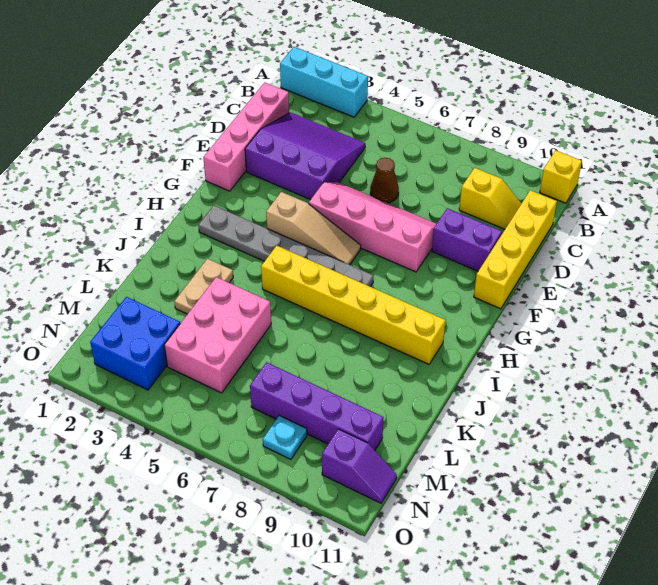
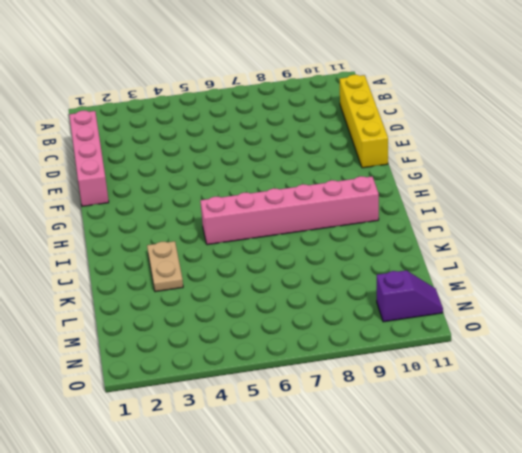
pink brick I5:I10 level 1 -> yellow brick I5:I10 level 1
none -> cyan brick A1:A3 level 1
none -> yellow brick A11 level 1
none -> purple slope C2:E4 level 1 top E

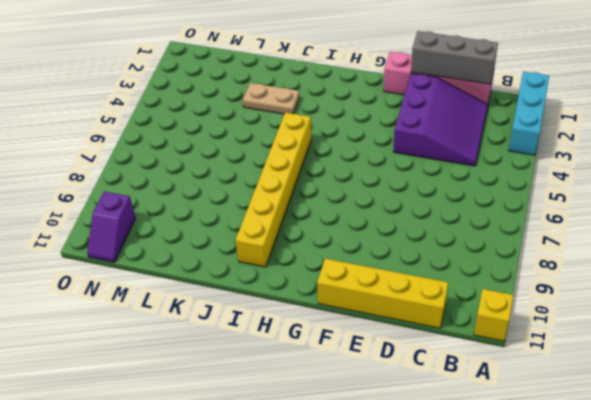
grey brick C1:E1 level 2 -> none
none -> yellow slope C9:C10 level 1 top 9
none -> brown cone D6 level 1
none -> pink slope E5:F8 level 1 top F

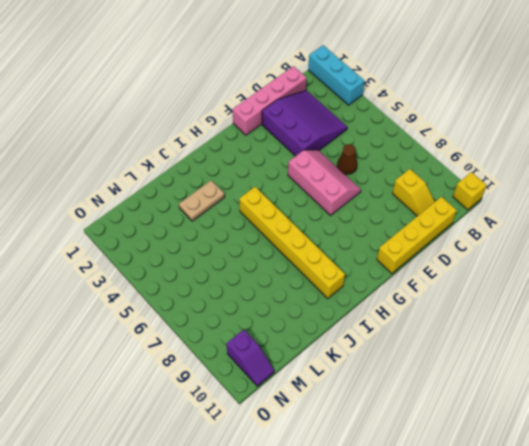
pink slope E5:F7 level 1 top F -> pink slope E5:F8 level 1 top F
none -> purple brick E9:E10 level 1
none -> tan slope G4:G6 level 1 top 4
none -> grey plate H2:H7 level 1

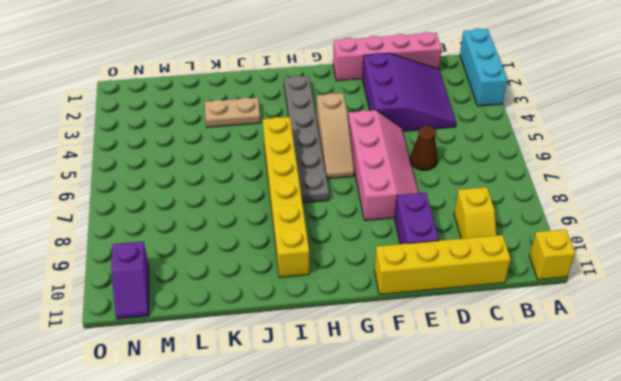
none -> pink brick K4:M5 level 1
none -> blue brick M2:N3 level 1
none -> purple brick M7:M10 level 1

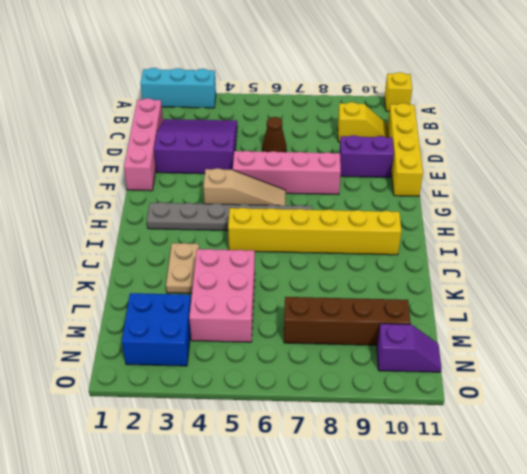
brown brick M7:M10 level 1 -> purple brick M7:M10 level 1
none -> cyan plate N8 level 1

